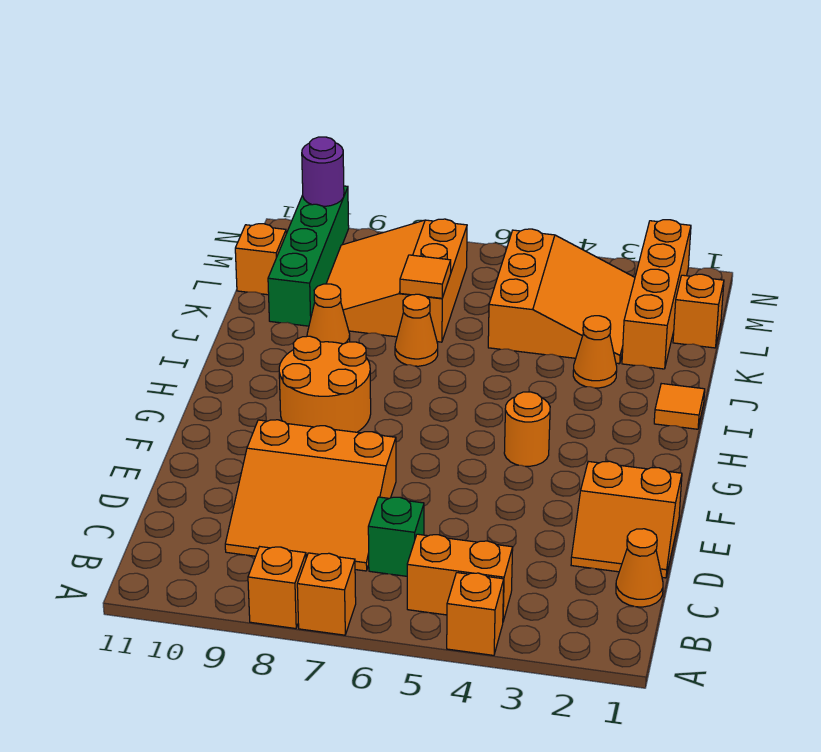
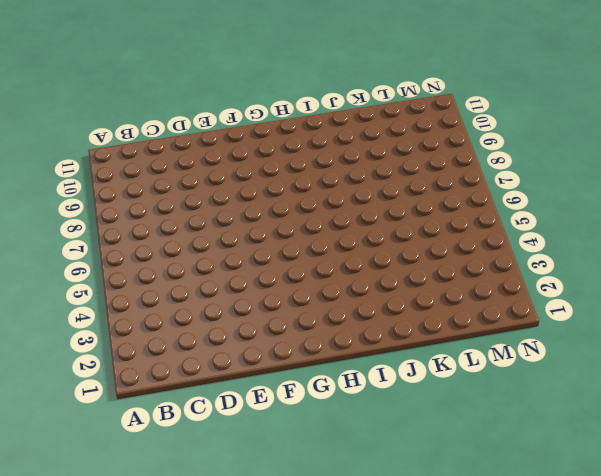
none -> orange brick A4 level 1
none -> orange brick A7 level 1
none -> orange brick A8 level 1

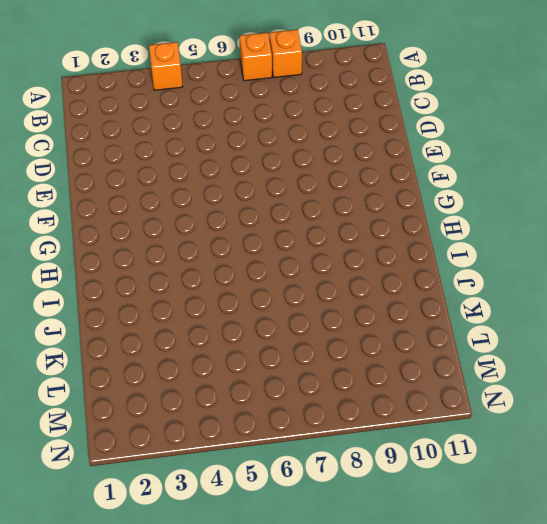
none -> orange brick B4:B5 level 1
none -> orange cone C1 level 1
none -> green brick C6 level 1

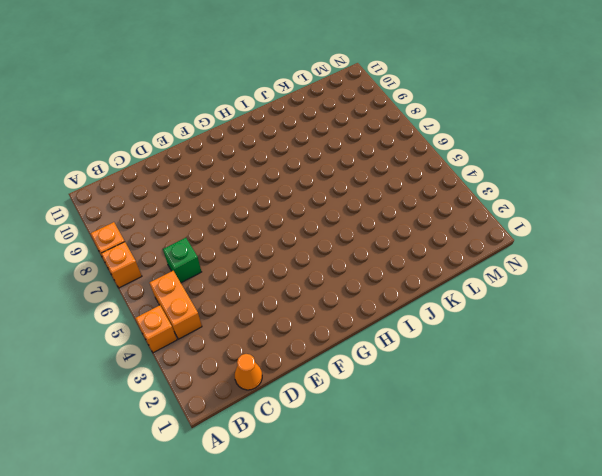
none -> orange slope C7:E9 level 1 top E
none -> orange slope D1:E2 level 1 top E
none -> orange round brick G4 level 1

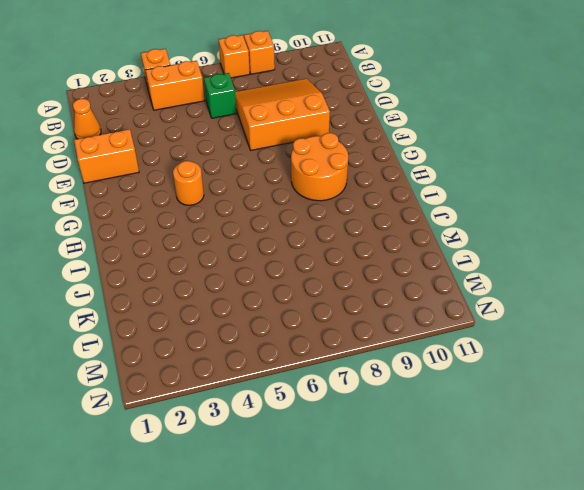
none -> orange tile I1 level 1
none -> orange cone J3 level 1
none -> orange cone J7 level 1

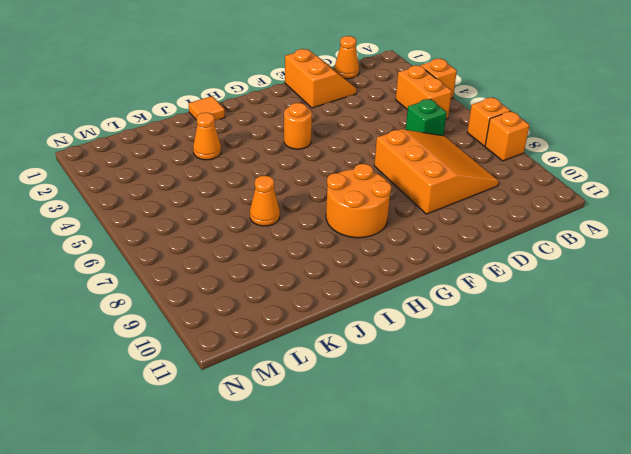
none -> orange cone J9 level 1
none -> orange brick K2:N2 level 1
none -> orange slope K3:M5 level 1 top 5

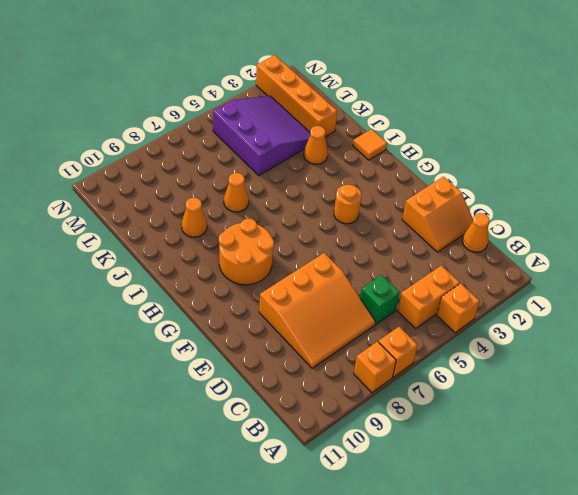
purple slope K3:M5 level 1 top 5 -> orange slope K3:M5 level 1 top 5
none -> orange slope K7:M9 level 1 top 7
none -> green brick K10:N10 level 1
none -> orange brick L1 level 1

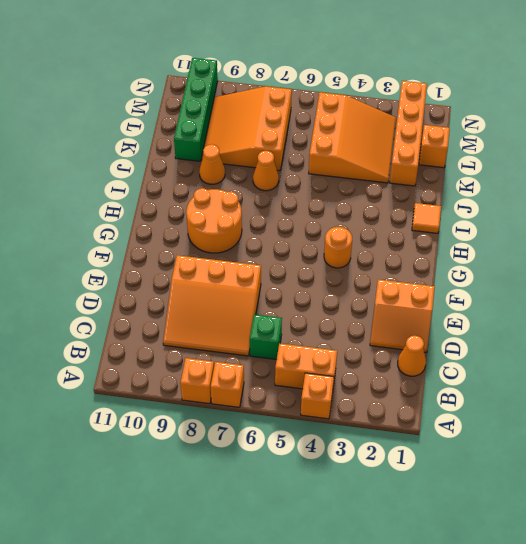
none -> orange cone J3 level 1
none -> orange brick L11 level 1
none -> orange tile K7 level 2

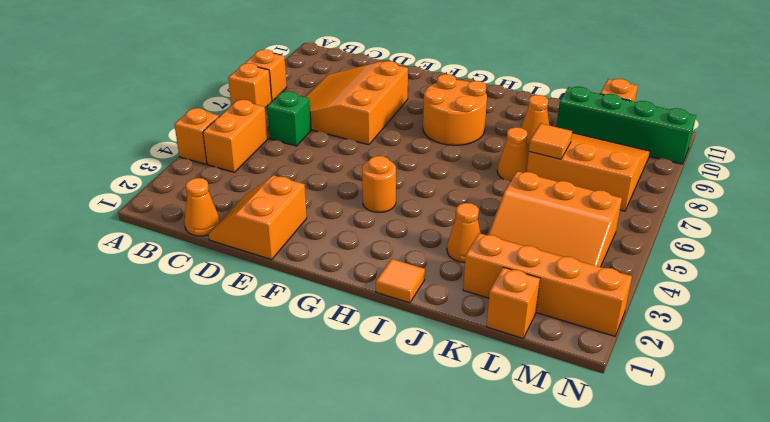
none -> purple round brick N10 level 2

